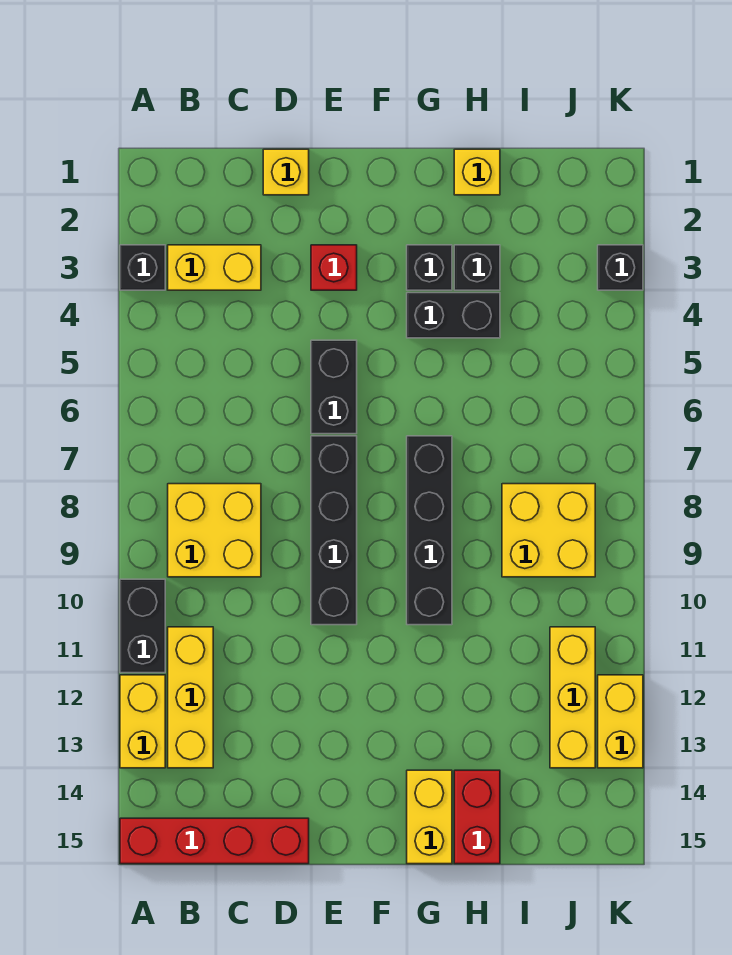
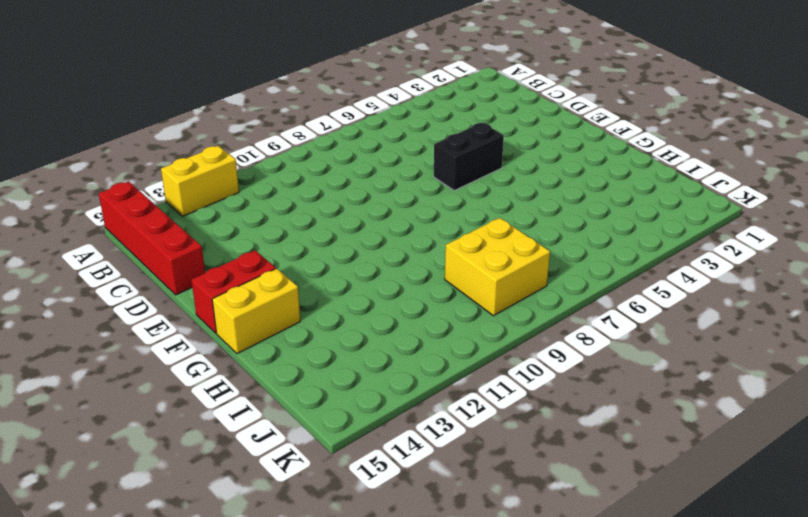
red brick F14:F15 level 1 -> red brick H14:H15 level 1
none -> black brick A3 level 1
none -> black brick A10:A11 level 1
none -> yellow brick B3:C3 level 1

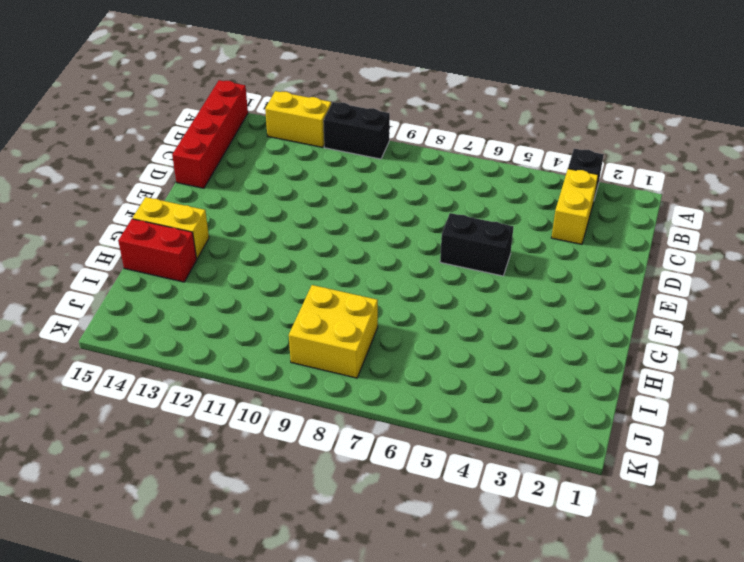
none -> yellow brick B8:C9 level 1
none -> yellow brick B11:B13 level 1
none -> yellow brick D1 level 1

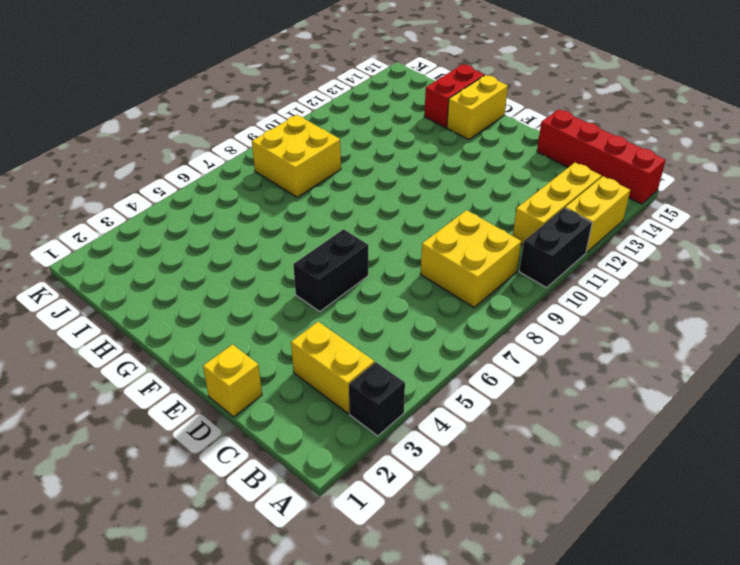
none -> red brick E3 level 1
none -> black brick E7:E10 level 1
none -> black brick G3 level 1

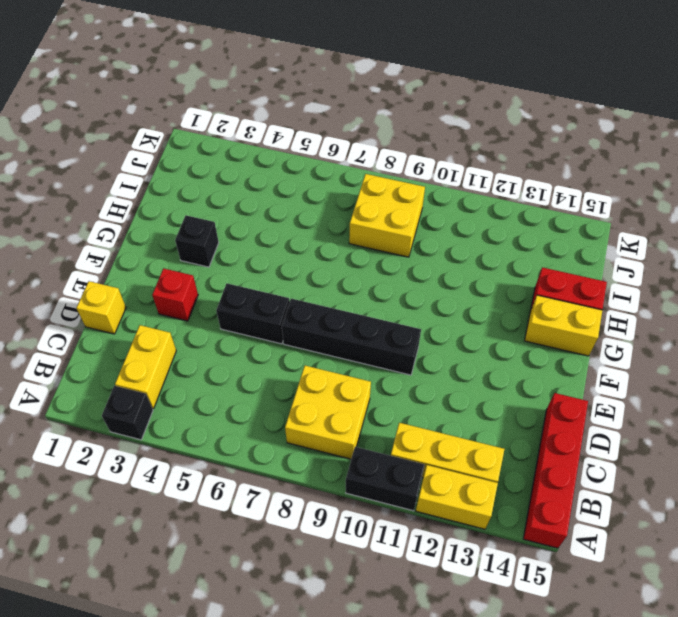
none -> black brick G4:H4 level 1
none -> black brick G7:G10 level 1
none -> yellow brick H1 level 1

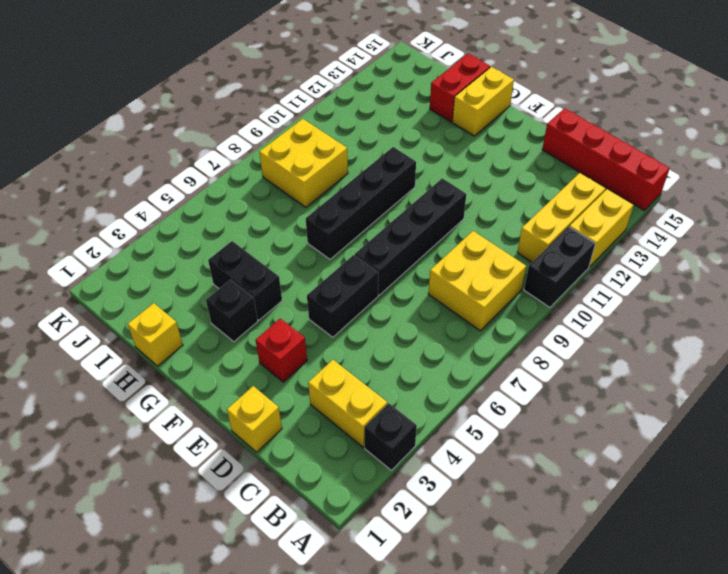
none -> black brick H3 level 1
none -> yellow brick J11:J13 level 1
none -> black brick K3 level 1

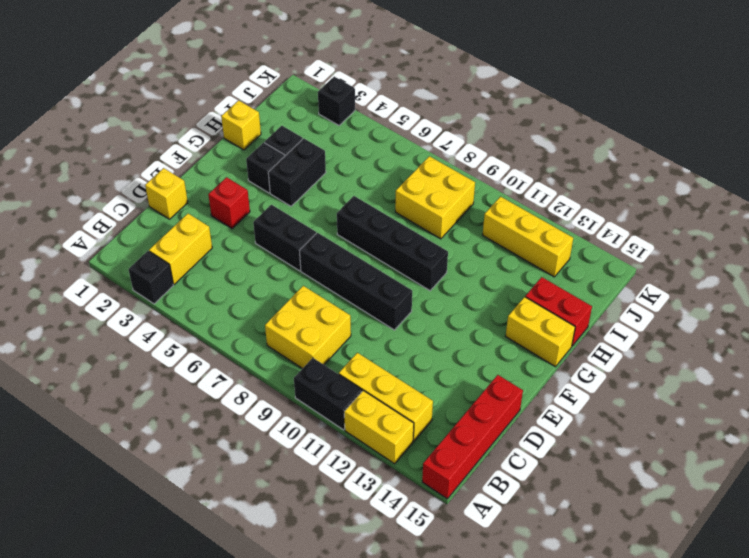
none -> yellow brick K12:K13 level 1

